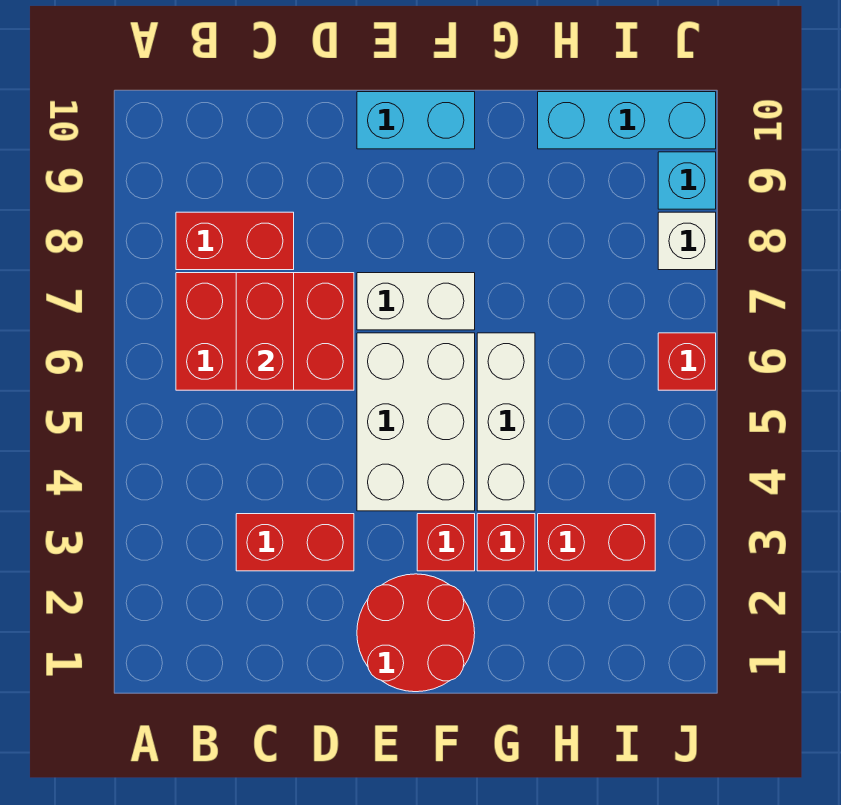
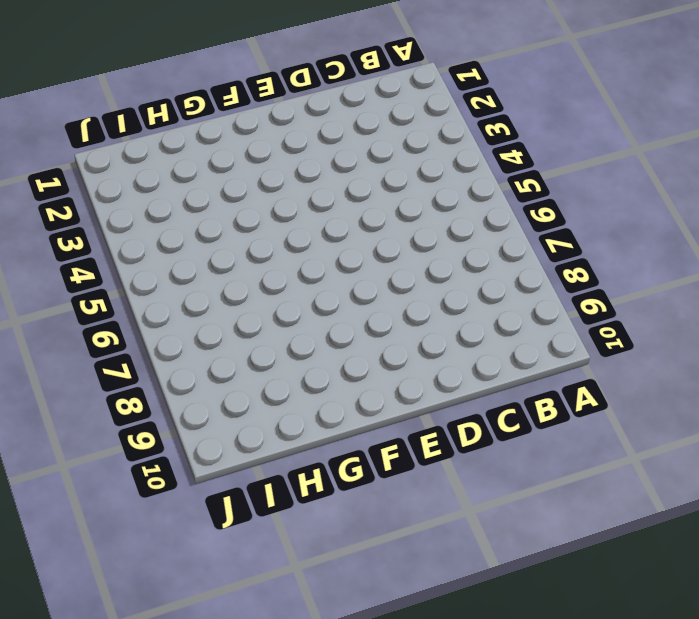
none -> red brick B6:D7 level 1
none -> red brick B8:C8 level 1
none -> red brick C3:D3 level 1

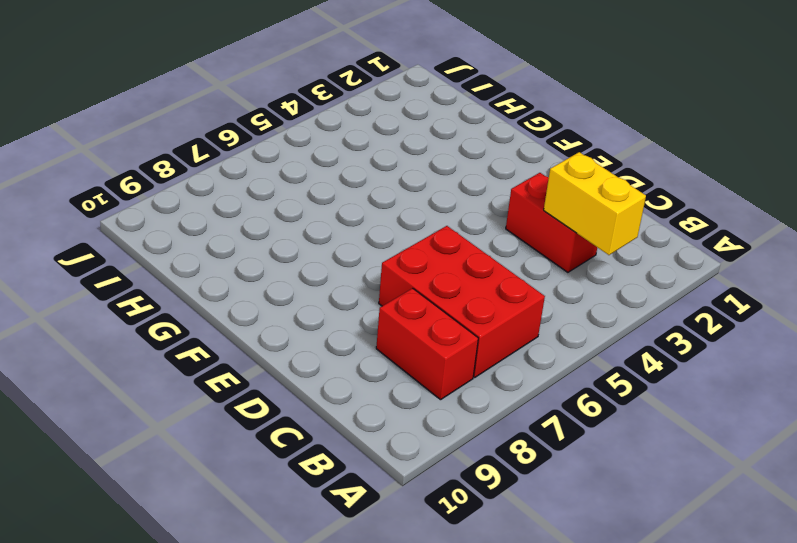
yellow brick B3:C3 level 2 -> none
none -> red round brick E1:F2 level 1
none -> white brick E4:F6 level 1
none -> white brick E7:F7 level 1

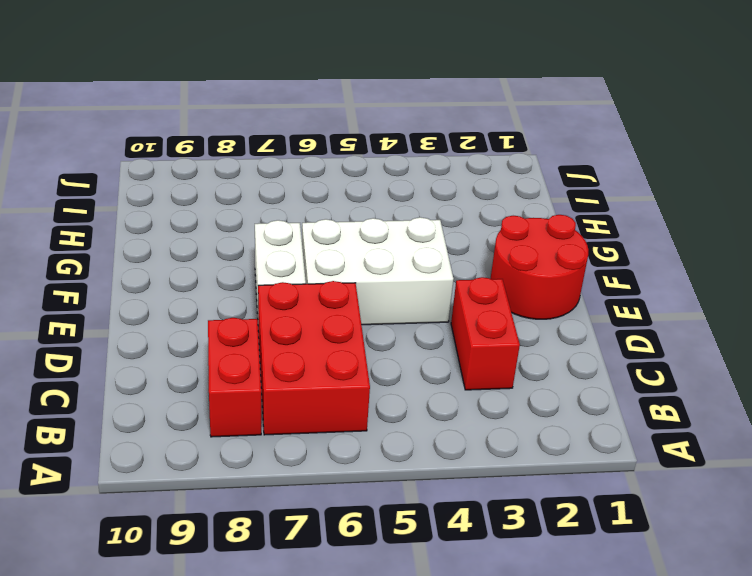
none -> cyan brick E10:F10 level 1
none -> red brick F3 level 1
none -> red brick G3 level 1

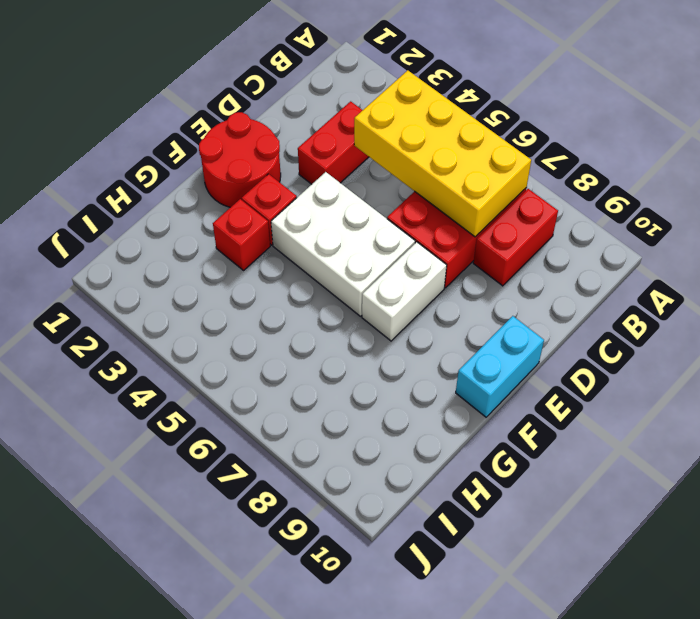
yellow brick B4:C7 level 2 -> red brick C6:C7 level 2
none -> white brick G4:G6 level 1
none -> red brick H3:I3 level 1
none -> cyan brick H10:J10 level 1

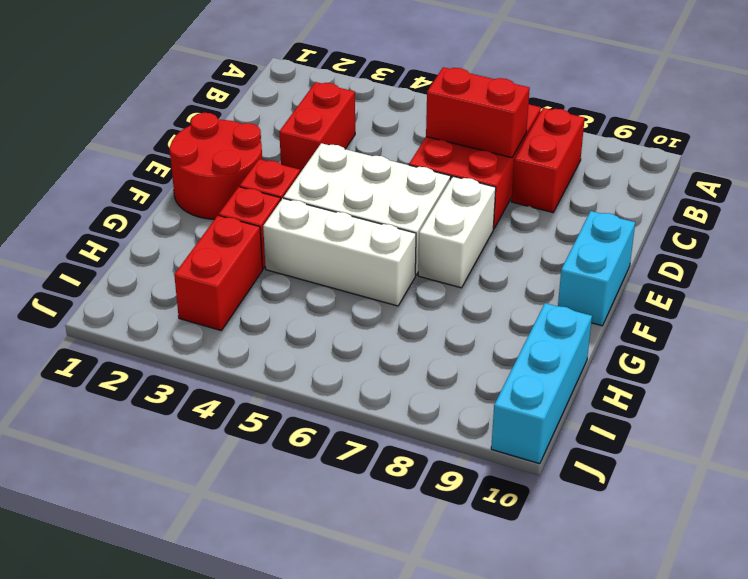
none -> red brick J6 level 1
none -> white brick J8 level 1
none -> cyan brick J9 level 1

